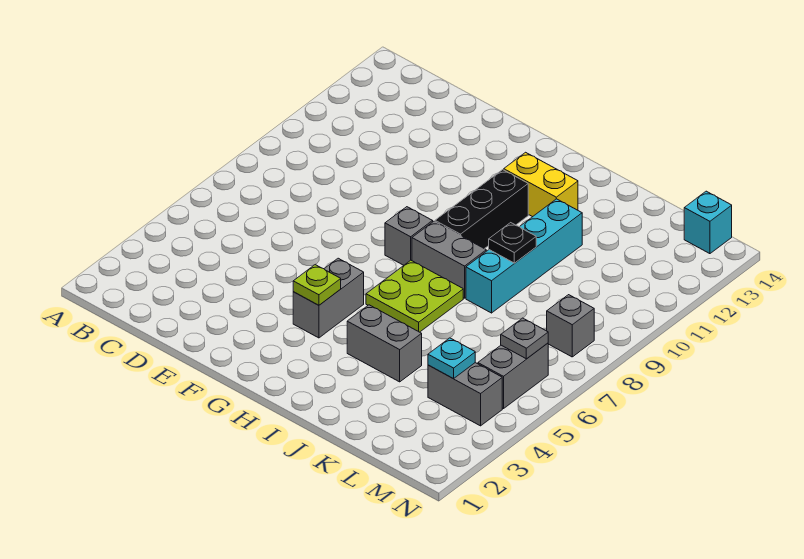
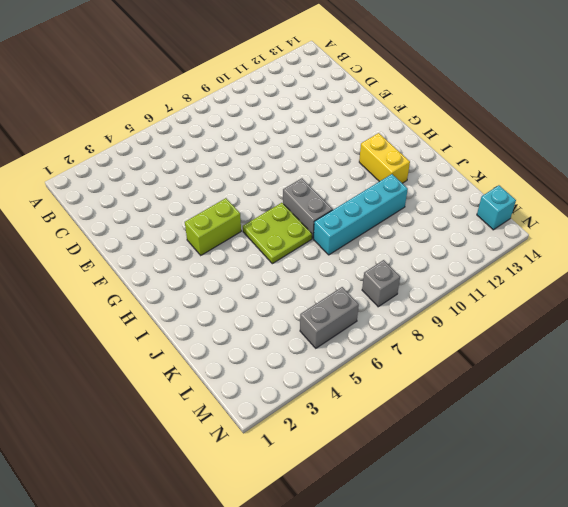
lime brick G4:G5 level 1 -> grey brick G4:G5 level 1
none -> grey brick G8 level 1
none -> black brick H9:H11 level 1
none -> grey brick I4:J4 level 1

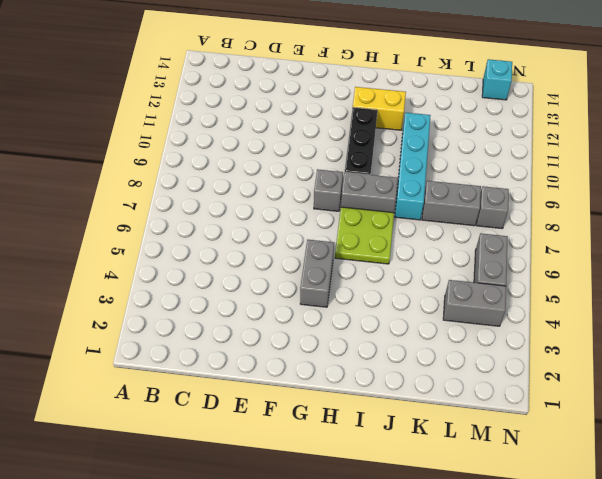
grey brick K8:L8 level 1 -> grey brick I4:J4 level 1
none -> lime plate G4 level 2
none -> black plate J9 level 2
none -> cyan plate L4 level 2

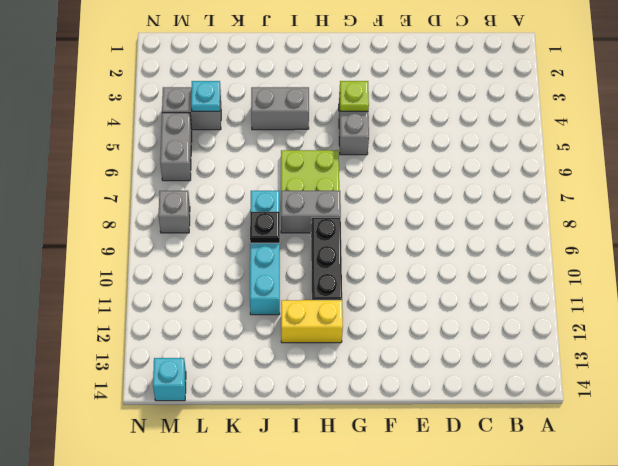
none -> grey brick G8 level 1
none -> grey plate M6 level 2

